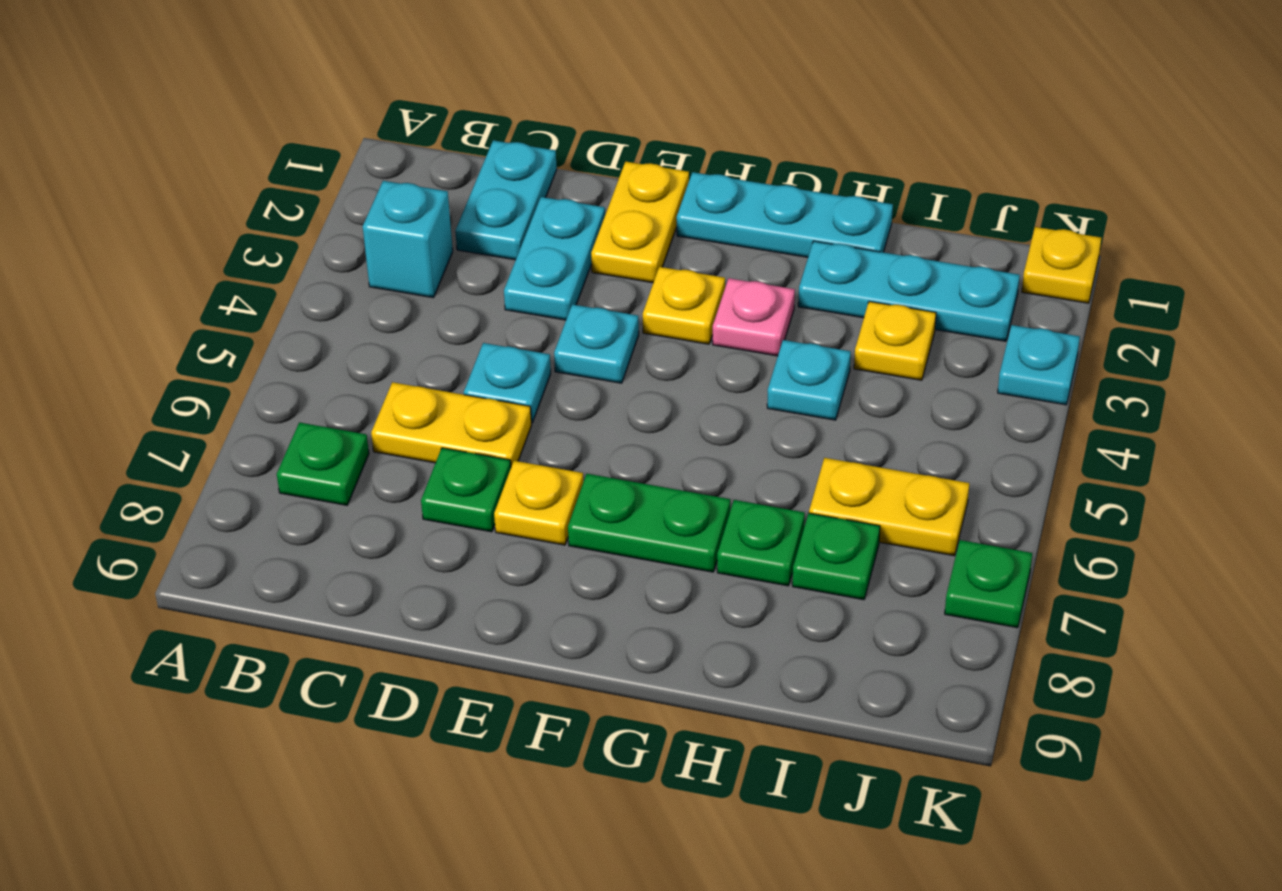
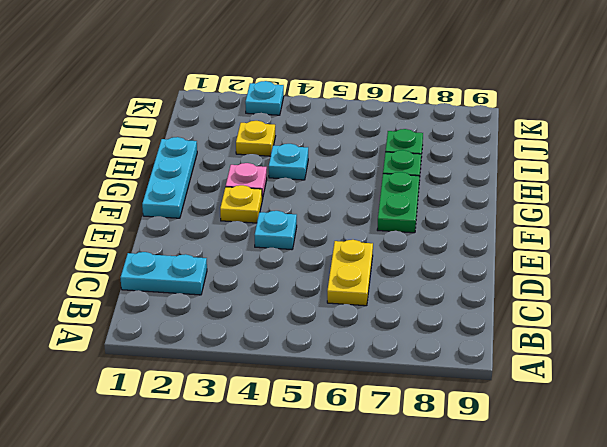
none -> cyan brick B3 level 1
none -> green plate B7 level 1
none -> cyan plate D2:D3 level 1

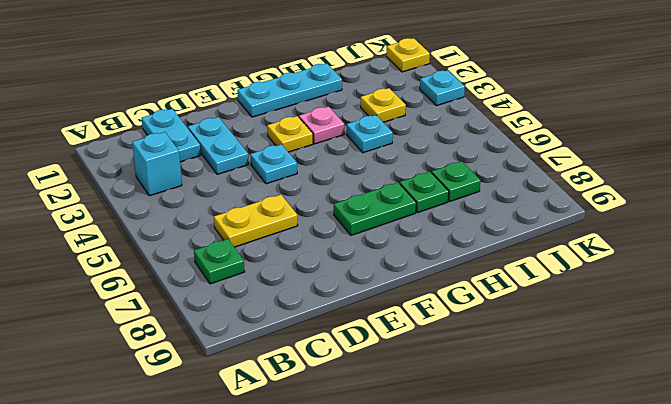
none -> cyan plate D5 level 1
none -> green plate D7 level 1
none -> yellow plate E1:E2 level 1

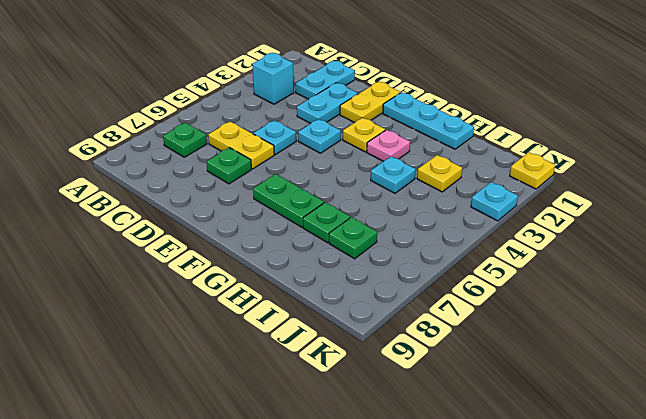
none -> yellow plate E7 level 1
none -> cyan plate H2:J2 level 1
none -> yellow plate I6:J6 level 1

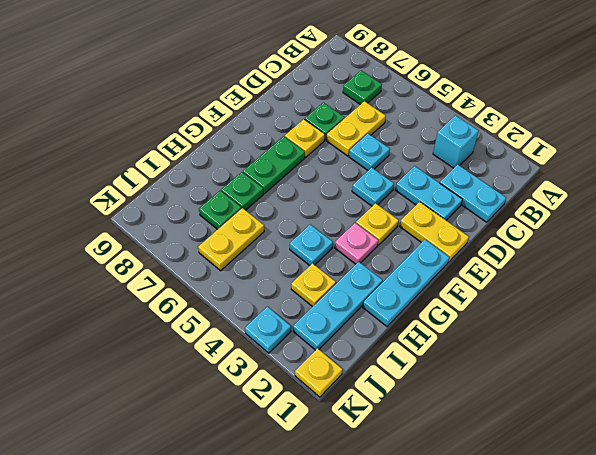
none -> green plate K7 level 1

